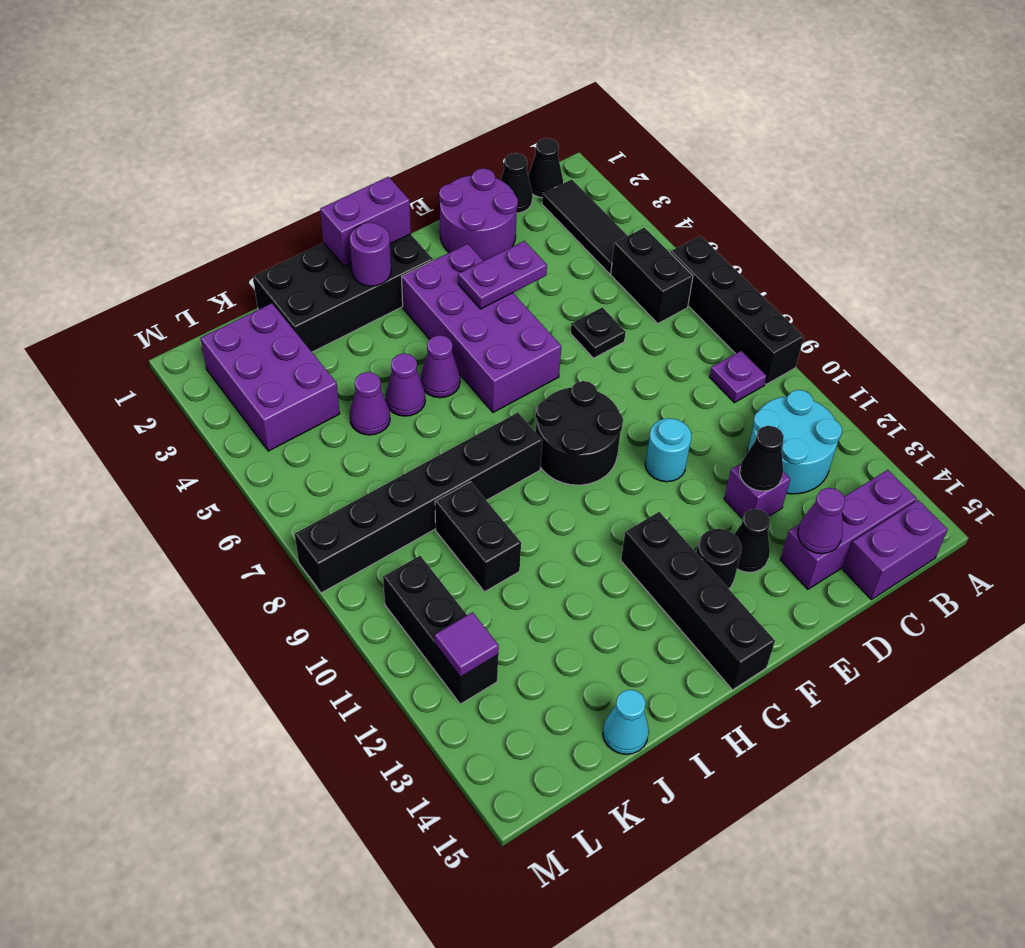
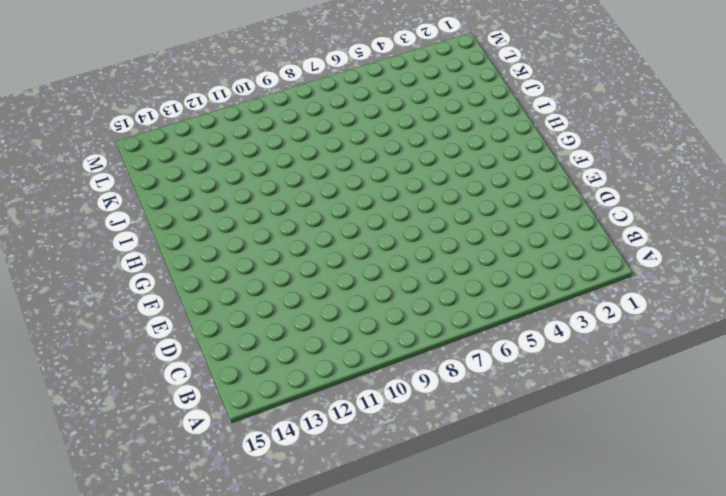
none -> black brick A6:A9 level 1
none -> black cone B1 level 1
none -> black tile B2:B4 level 1
none -> black brick B5:B6 level 1

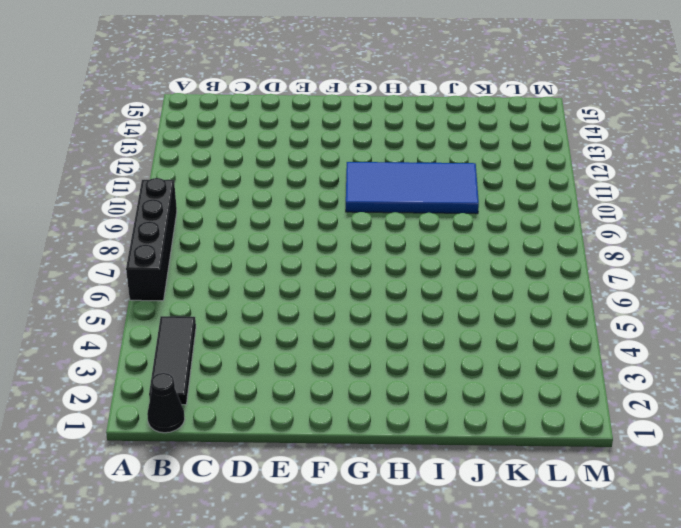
blue tile G10:J11 level 1 -> black brick J9:J10 level 1
none -> black brick B5:B6 level 1
none -> purple plate B9 level 1
none -> cyan round brick B11:C12 level 1
none -> purple brick B14:D14 level 1

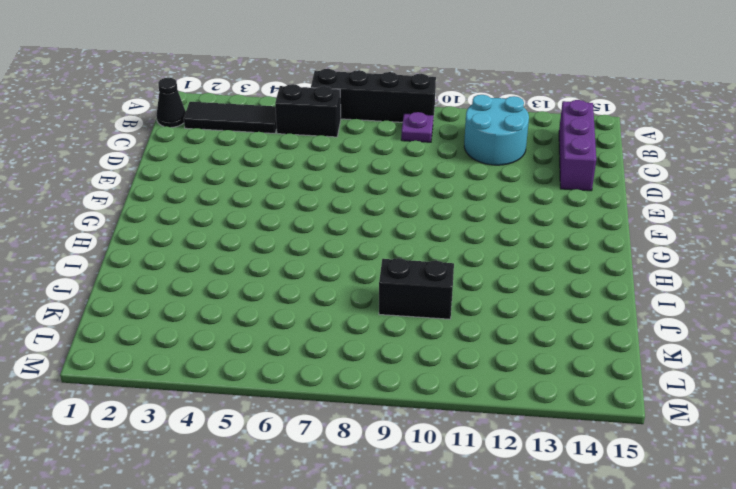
none -> purple brick B15:C15 level 1
none -> black cone C1 level 1
none -> purple round brick D1:E2 level 1
none -> black plate D6 level 1

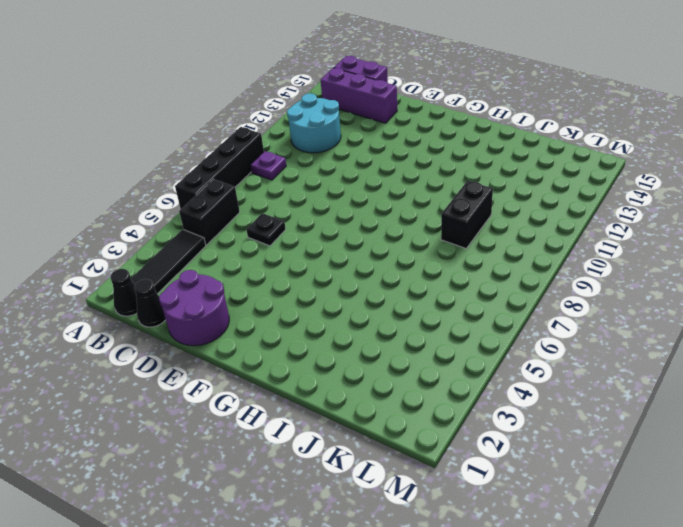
none -> purple brick D12 level 1
none -> cyan round brick E10 level 1
none -> black cone E13 level 1
none -> purple brick F3:G6 level 1

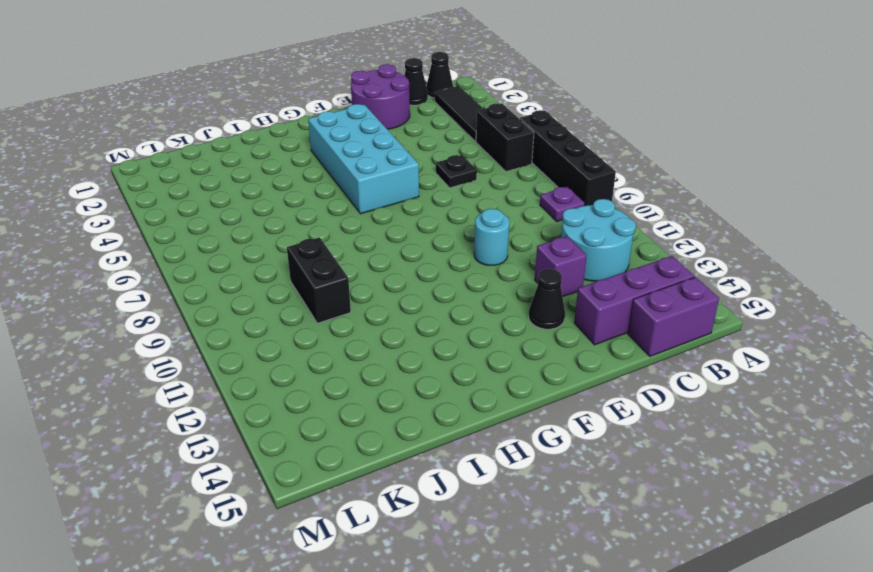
cyan brick F3:G6 level 1 -> purple brick F3:G6 level 1
none -> black round brick F8:G9 level 1
none -> black round brick F13 level 1
none -> black brick G1:J2 level 1
none -> black brick G12:G15 level 1

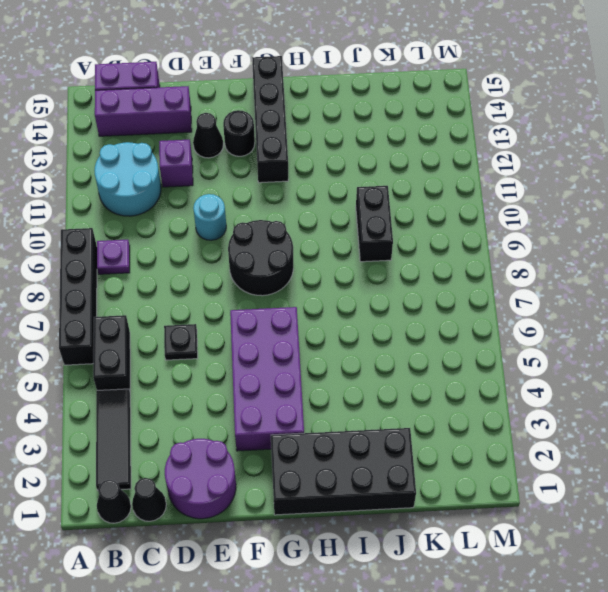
none -> purple cone H5 level 1
none -> black brick H8:M8 level 1
none -> purple cone I5 level 1
none -> purple cone J5 level 1

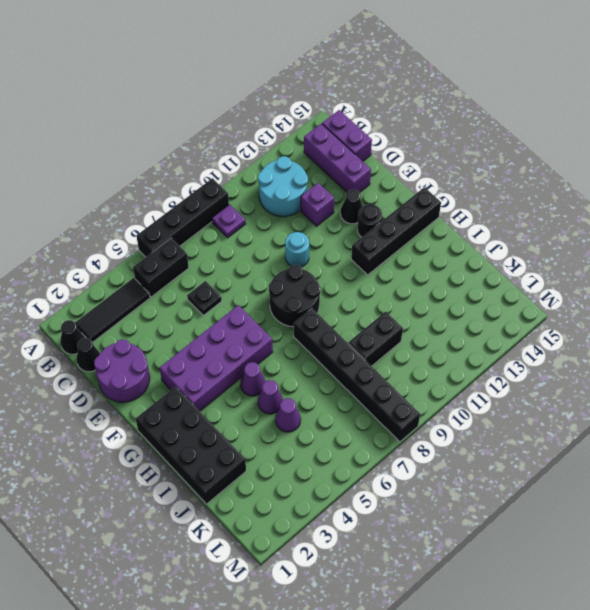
none -> cyan cone J15 level 1
none -> purple brick K2:L4 level 1
none -> black brick L10:L12 level 1
none -> black cone D12 level 2

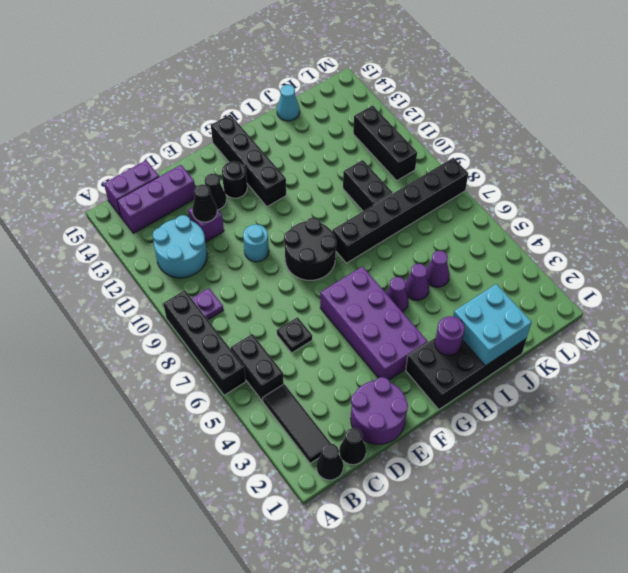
cyan brick I1:J2 level 2 -> none
none -> purple brick K2:L4 level 1
none -> purple cone D14 level 2
none -> purple plate E4:F4 level 2
none -> purple brick G1:H1 level 2

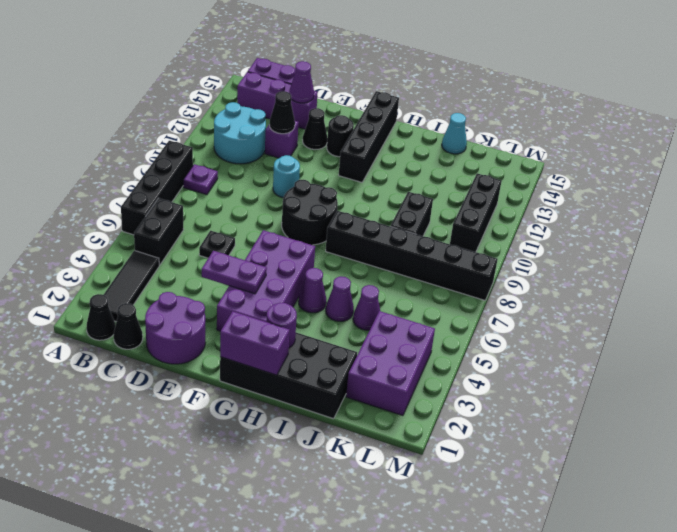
none -> purple tile L12 level 2

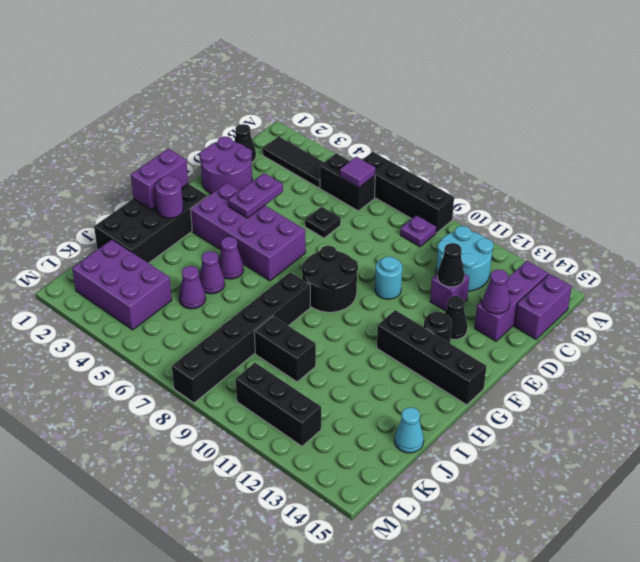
purple tile B6 level 2 -> purple tile L12 level 2
none -> black cone B1 level 1

